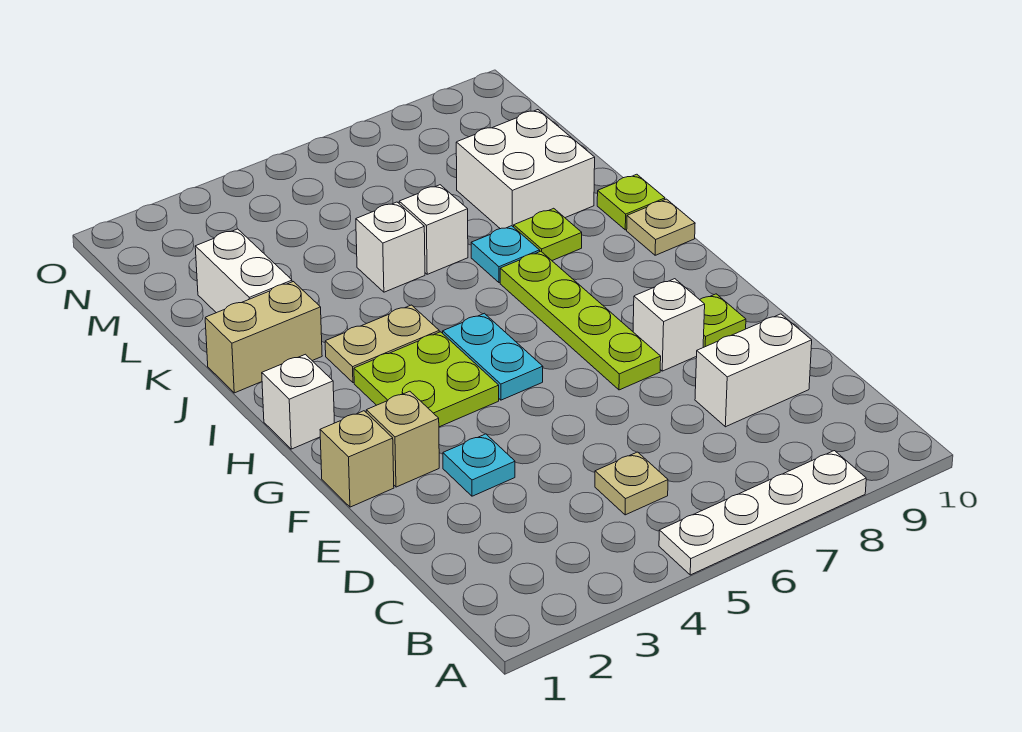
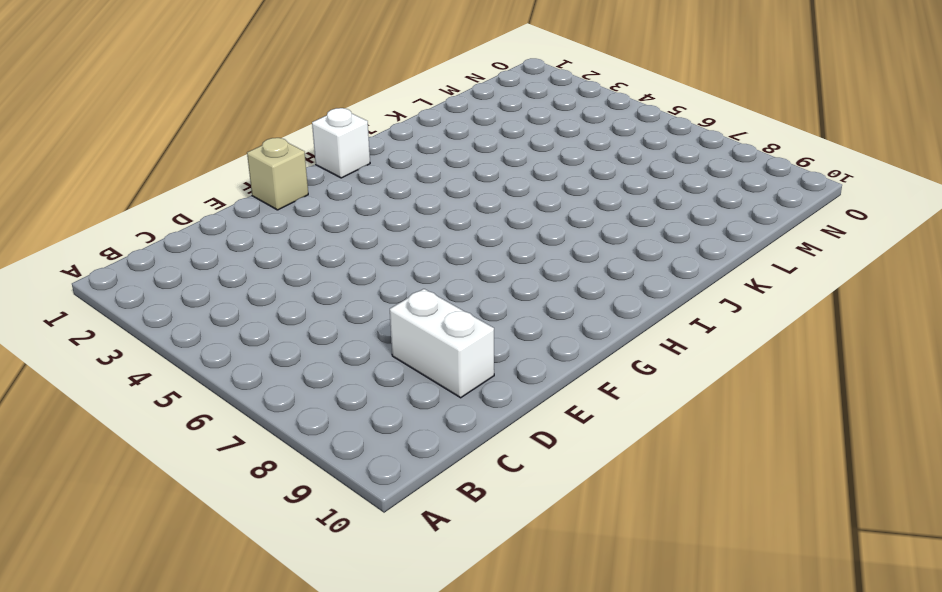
none -> white plate A5:A8 level 1
none -> tan plate C5 level 1
none -> cyan plate E3 level 1

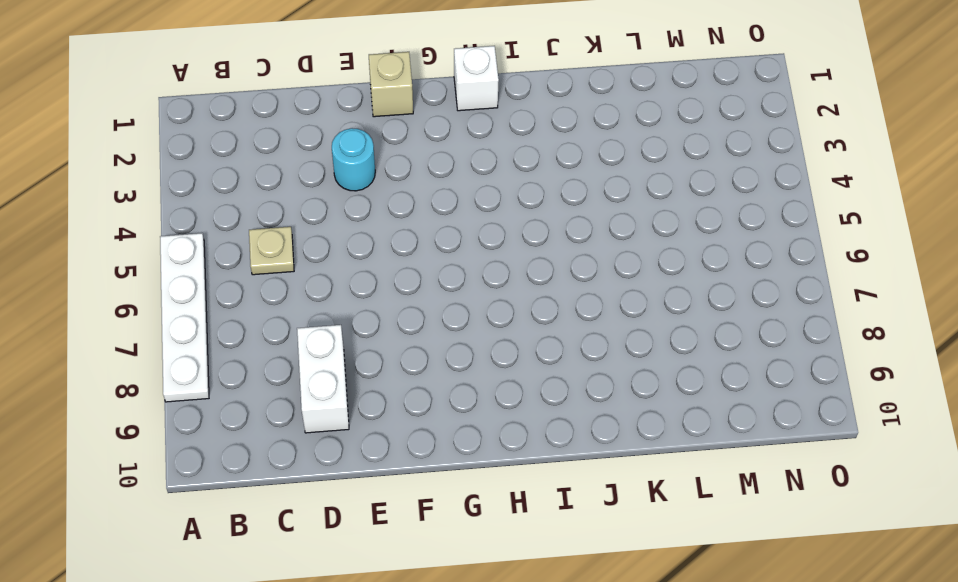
cyan round brick E3 level 1 -> cyan plate E3 level 1
none -> tan brick F2 level 1
none -> lime plate F7:I7 level 1
none -> white brick F8 level 1

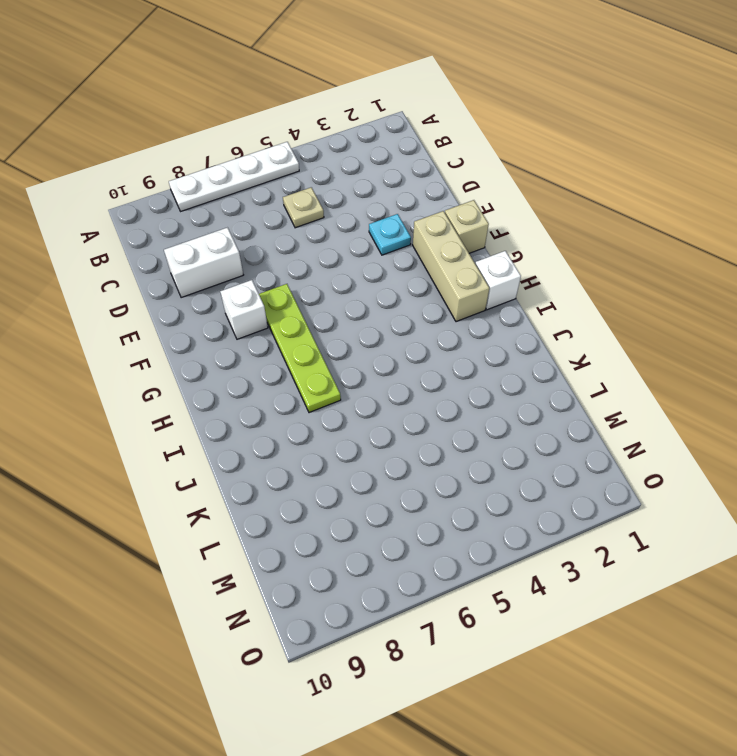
tan brick F2:H2 level 1 -> tan brick F2 level 1
none -> lime plate F9 level 1
none -> lime plate G3:H4 level 1
none -> cyan plate G5:H5 level 1

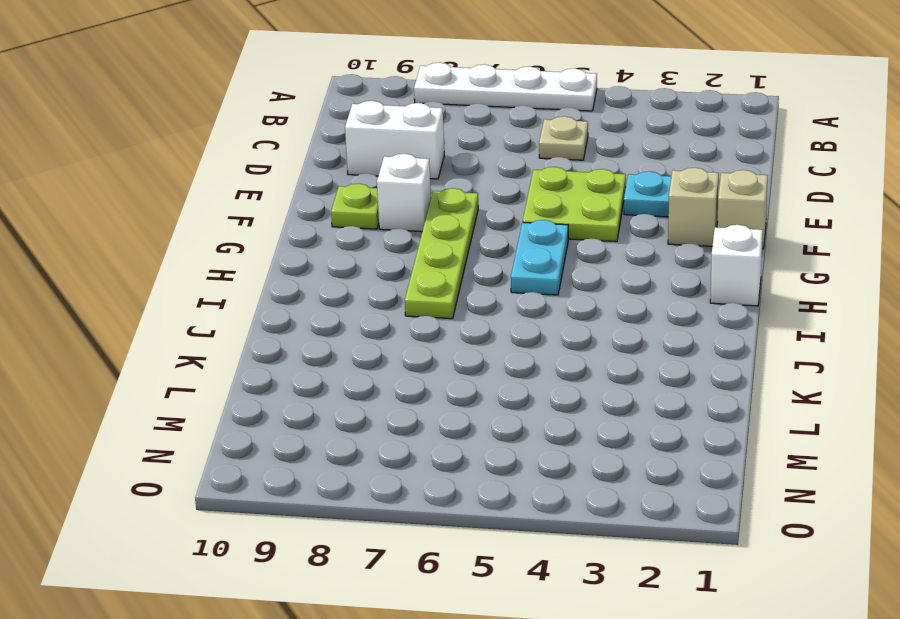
lime plate E4:F5 level 1 -> lime plate G3:H4 level 1
none -> tan plate I3:I4 level 1
none -> tan plate I10 level 1
none -> tan brick J1:J2 level 1

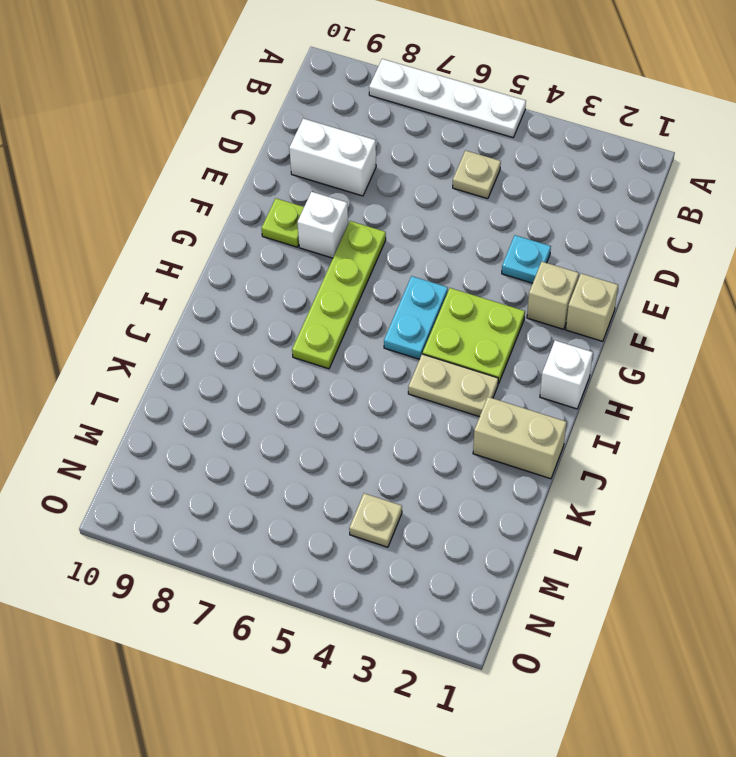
tan plate M4 level 1 -> tan plate I10 level 1
none -> cyan plate J7 level 1
none -> lime plate J8 level 1
none -> lime plate J10 level 1

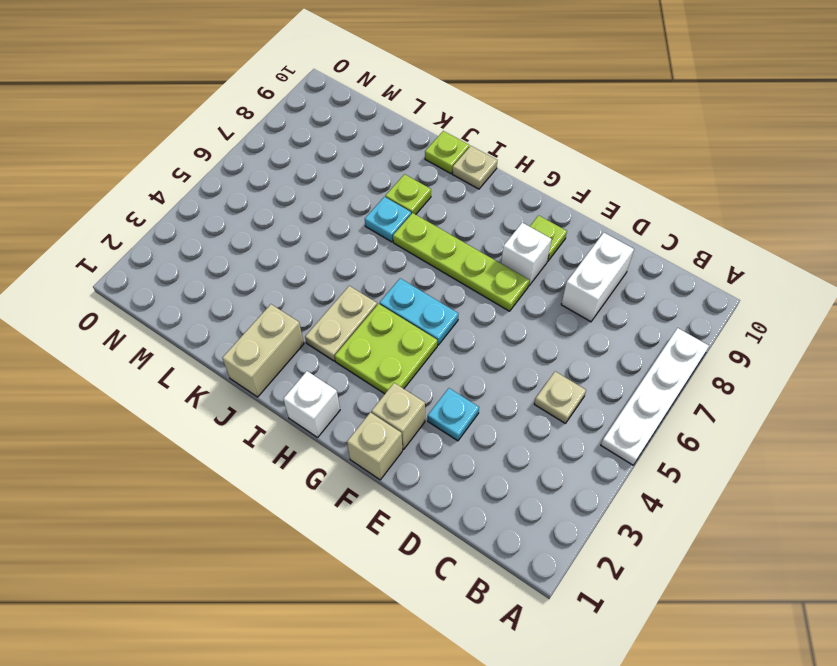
none -> white brick K2:L2 level 1
none -> white brick K5 level 1
none -> white brick K6 level 1

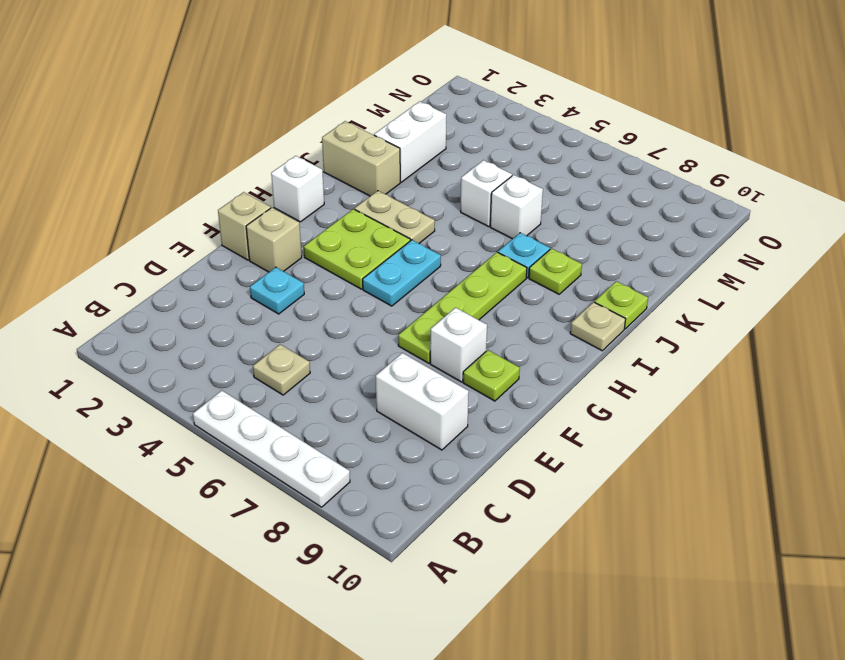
none -> white brick K8:L9 level 1

